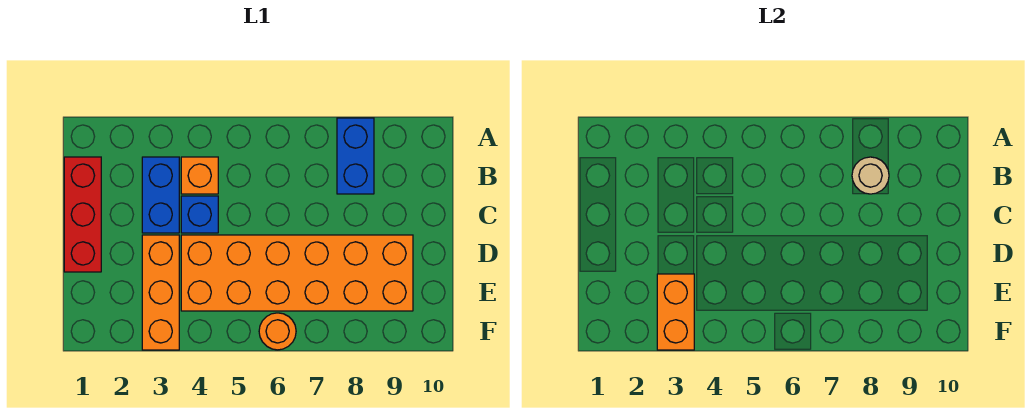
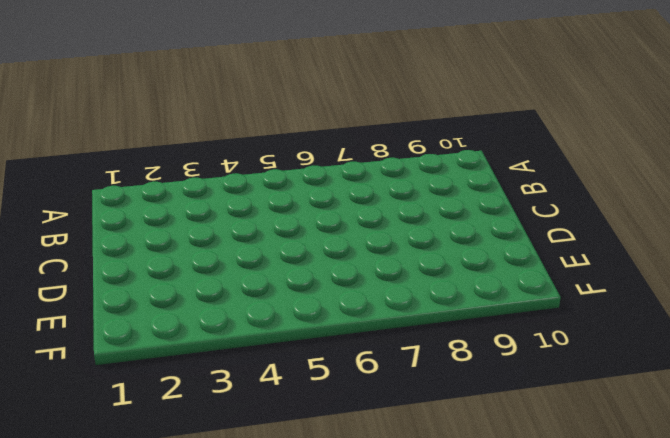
none -> blue brick A8:B8 level 1
none -> red brick B1:D1 level 1

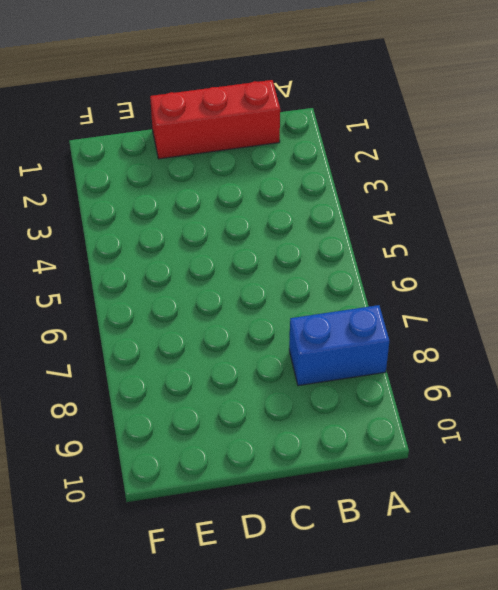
none -> blue brick B3:C3 level 1
none -> orange brick B4 level 1

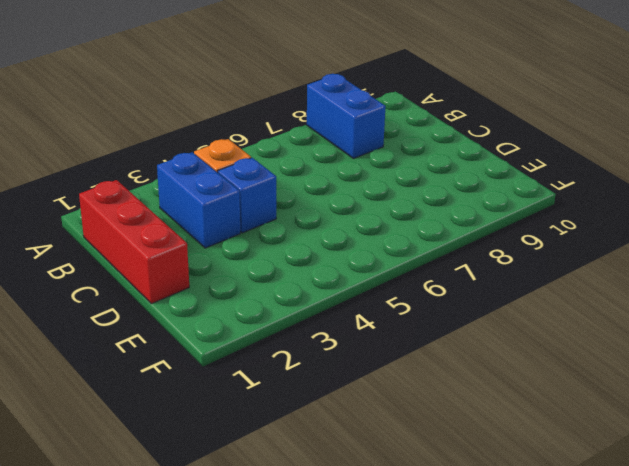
none -> orange brick D3:F3 level 1
none -> orange brick D4:E9 level 1

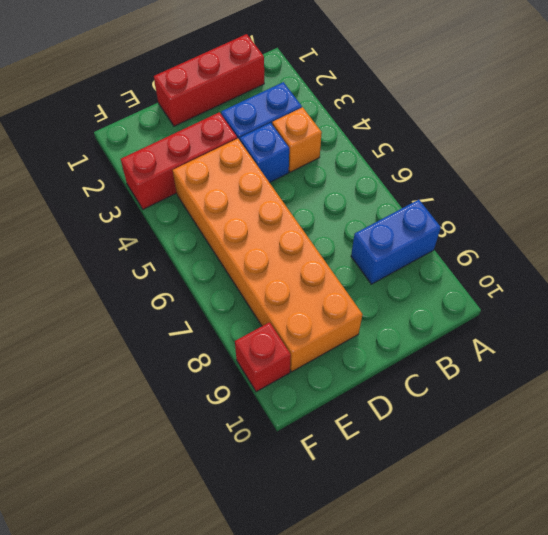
red brick D3:F3 level 1 -> orange brick D3:F3 level 1
red brick F9 level 1 -> none
none -> orange round brick F6 level 1
none -> tan round brick B8 level 2

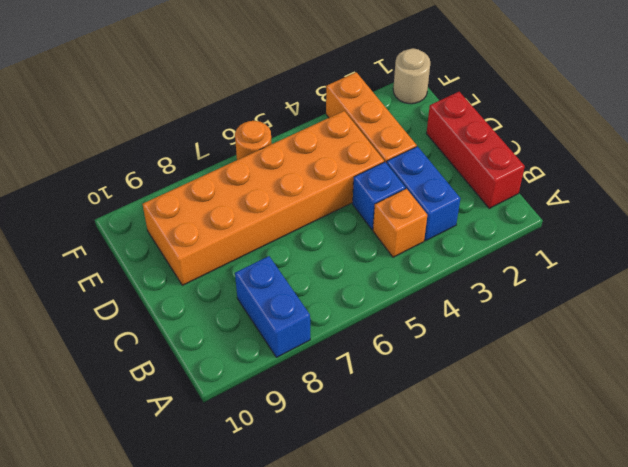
tan round brick F1 level 1 -> tan round brick B8 level 2
none -> orange brick E3:F3 level 2

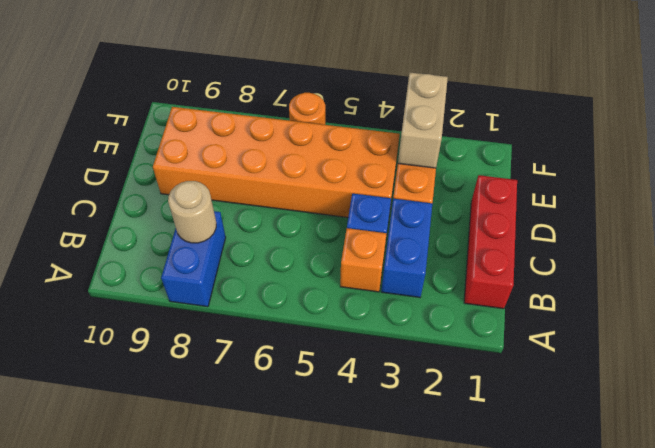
tan brick E3:F3 level 2 -> orange brick E3:F3 level 2

